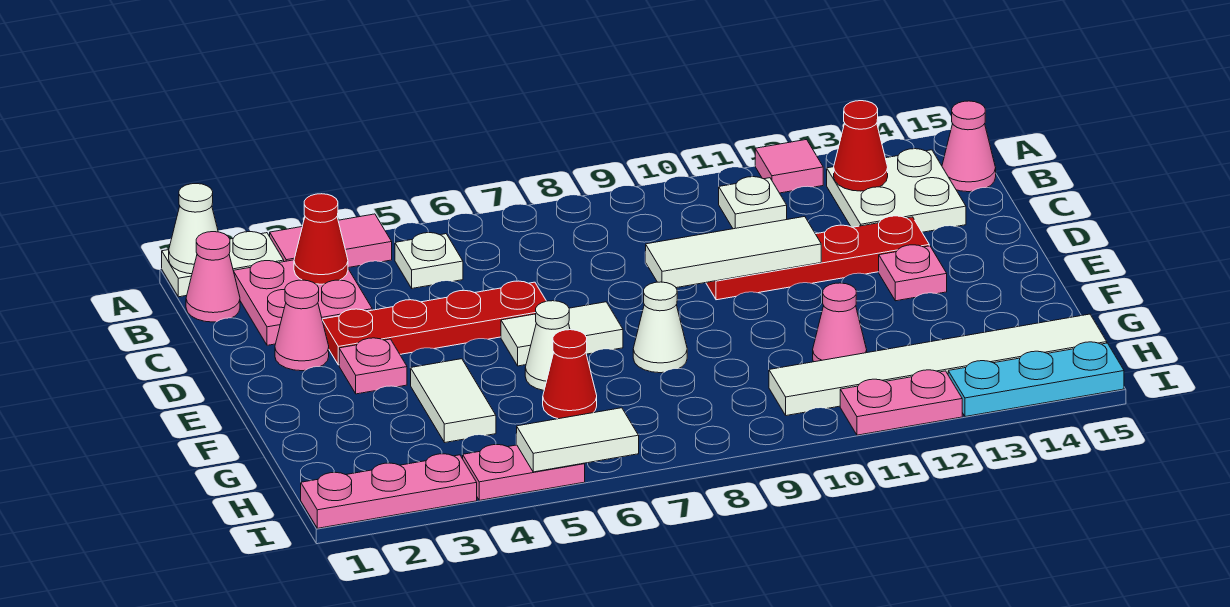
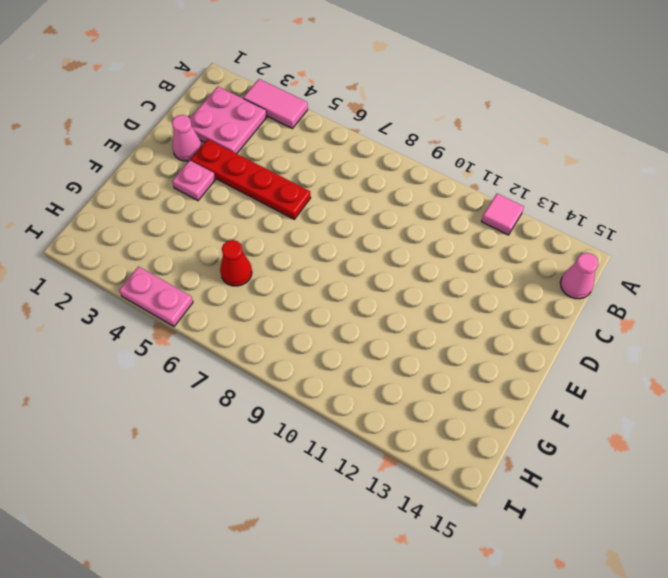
none -> white plate A1:A2 level 1
none -> pink cone B1 level 1
none -> white plate B5 level 1
none -> white plate B11 level 1

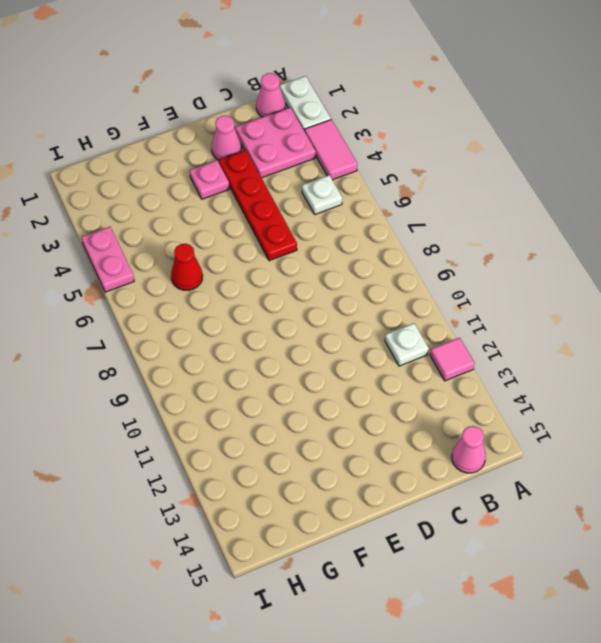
none -> white plate B13:C14 level 1
none -> red plate D10:D13 level 1
none -> white tile E6:E7 level 1
none -> pink plate E13 level 1

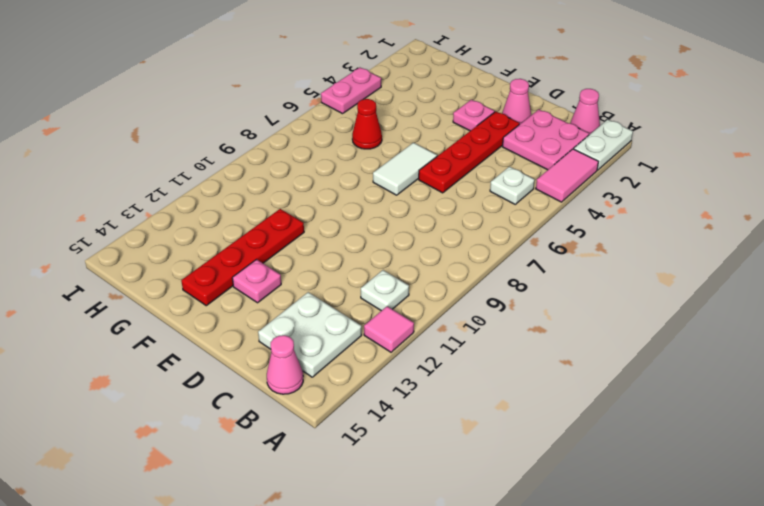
red plate F11:F14 level 1 -> red plate D10:D13 level 1
none -> white tile F4:G4 level 1
none -> white cone F6 level 1
none -> white cone F8 level 1
none -> pink cone G11 level 1

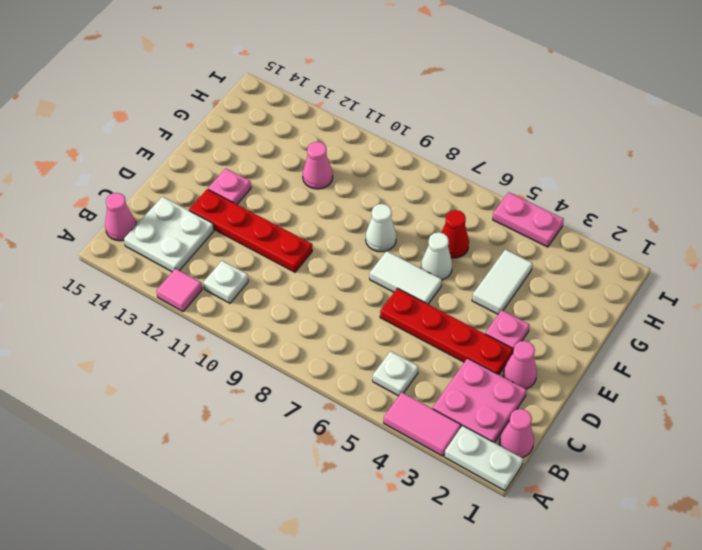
none -> white tile H10:H15 level 1
none -> pink plate I1:I3 level 1
none -> pink plate I11:I12 level 1
none -> cyan plate I13:I15 level 1

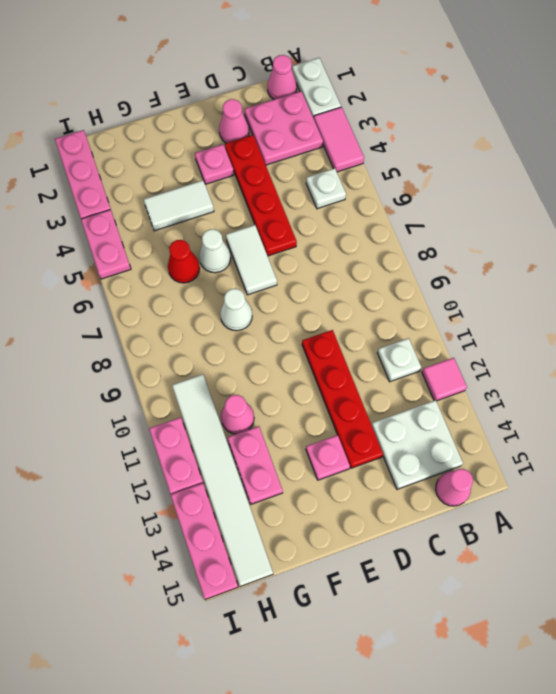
pink plate G12:G13 level 1 -> none
pink plate I13:I15 level 1 -> cyan plate I13:I15 level 1
none -> white cone A1 level 2
none -> red cone B3 level 2
none -> red cone B13 level 2
none -> white tile D9:D11 level 2

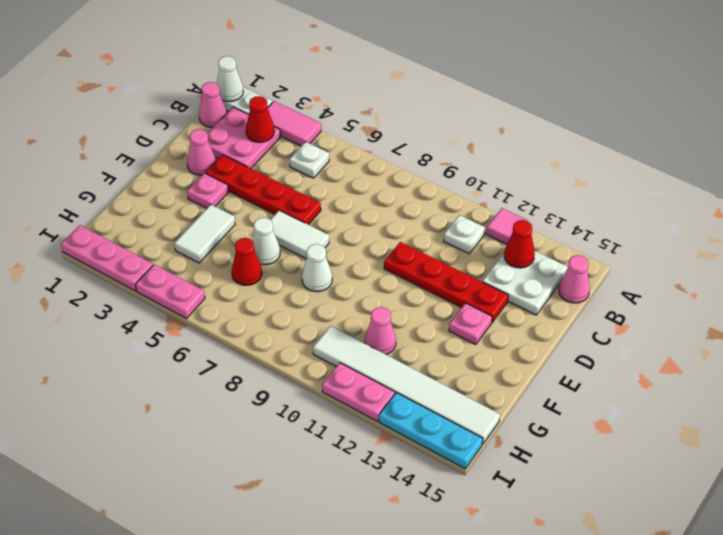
none -> white tile D9:D11 level 2
none -> white tile I5:I6 level 2

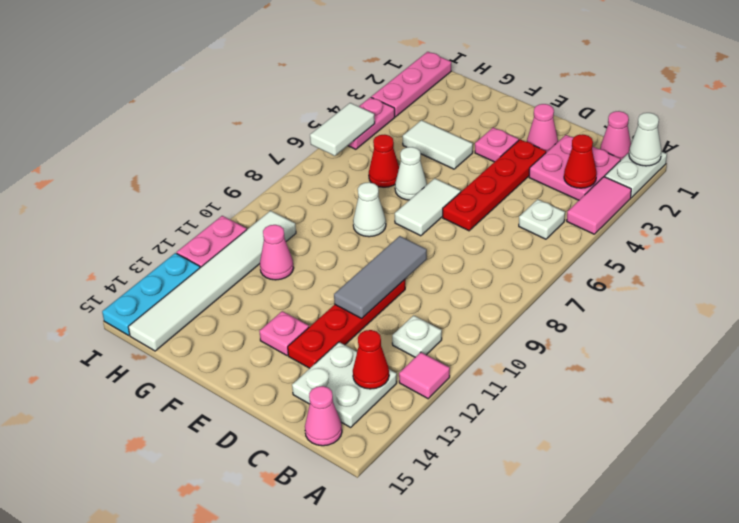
grey tile D9:D11 level 2 -> white tile D9:D11 level 2

